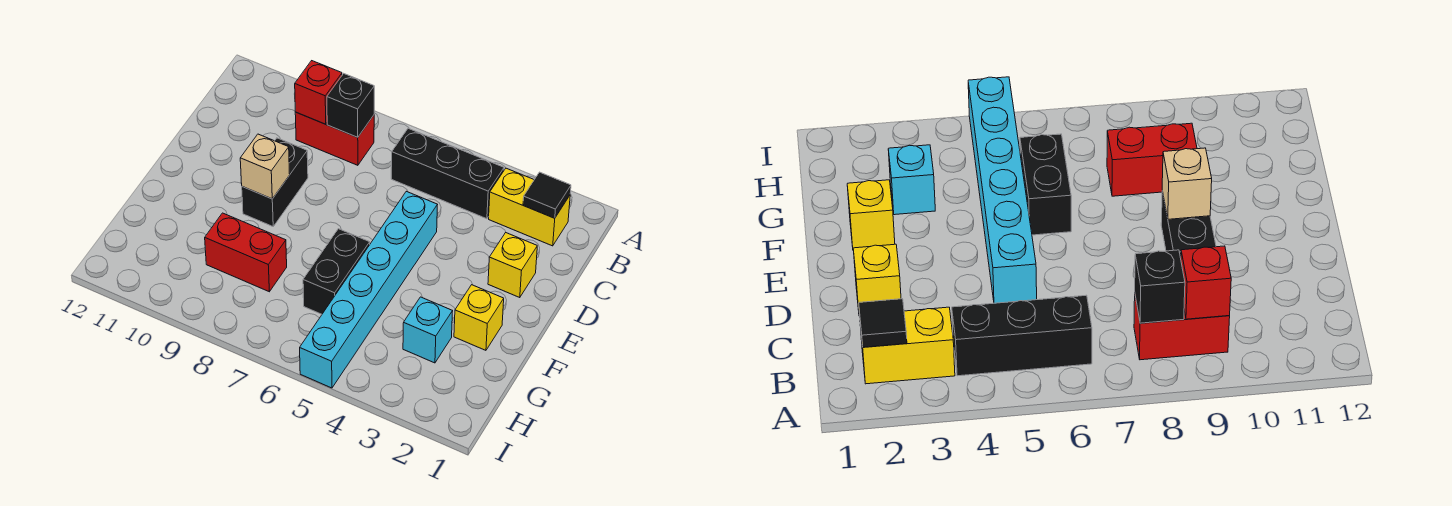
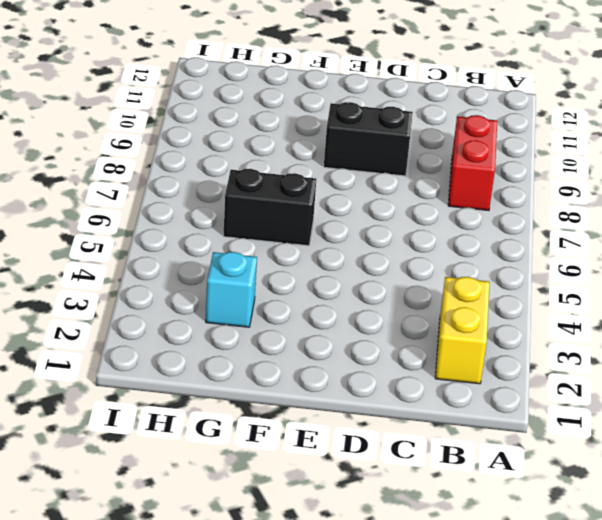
none -> black brick B4:B6 level 1
none -> yellow brick D2 level 1
none -> cyan brick D5:I5 level 1

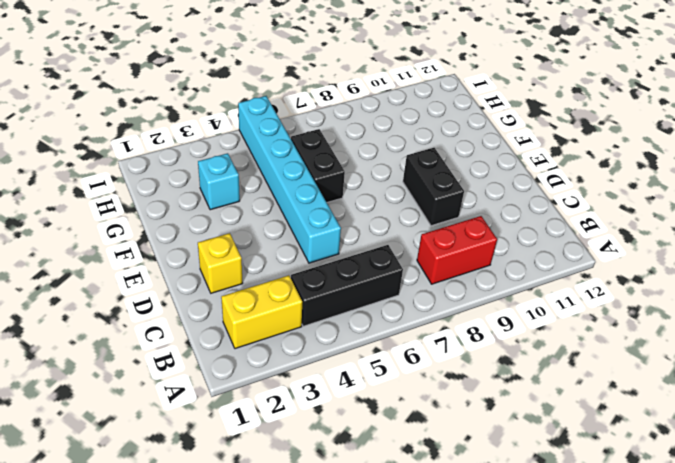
none -> yellow brick F2 level 1
none -> red brick G8:G9 level 1
none -> black tile B2 level 2

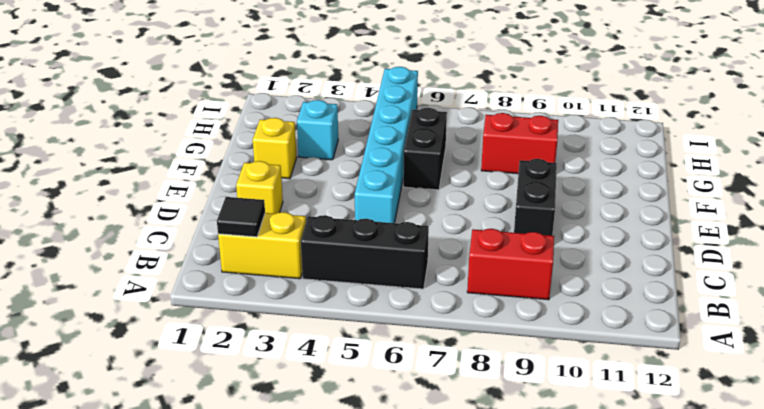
none -> black brick B8 level 2
none -> red brick B9 level 2
none -> tan brick E9 level 2

